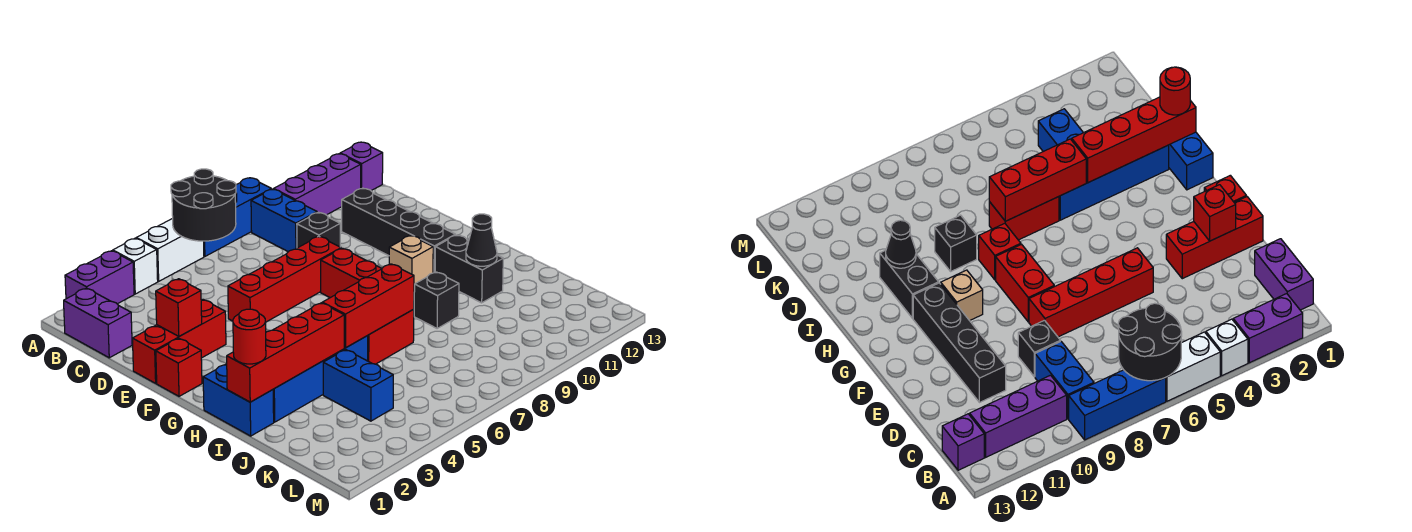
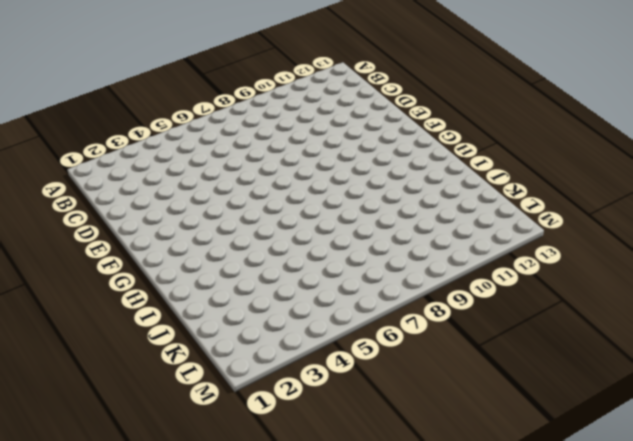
none -> purple brick A2:A3 level 1
none -> white brick A4 level 1
none -> white brick A5:A6 level 1

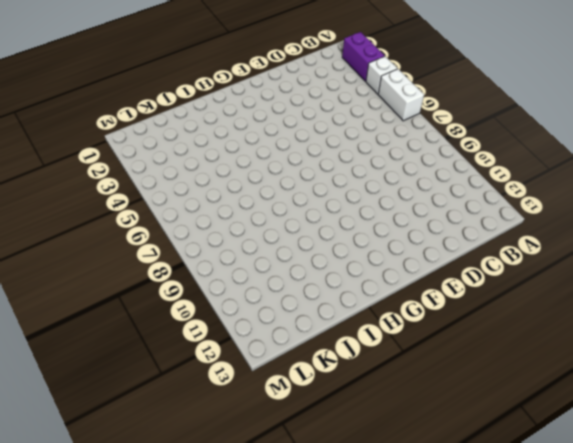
none -> blue brick A7:A9 level 1
none -> purple brick B1:C1 level 1
none -> blue brick B9:C9 level 1

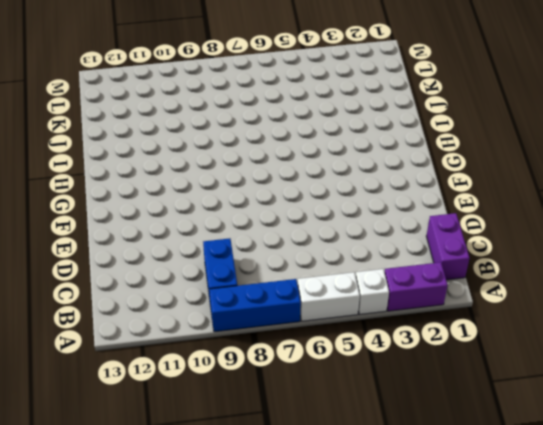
none -> purple brick B10:B12 level 1
none -> purple brick B13 level 1
none -> black brick D9 level 1

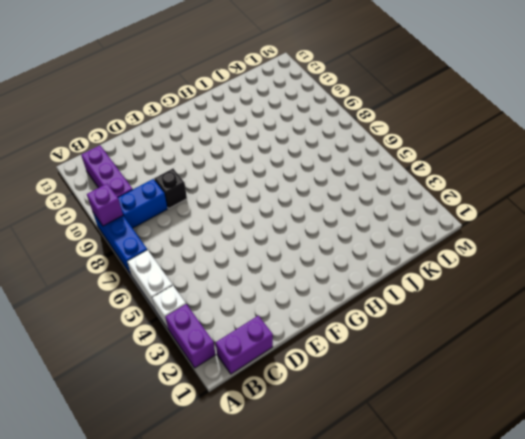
purple brick A9 level 2 -> purple brick B13 level 1
none -> black brick D11:G11 level 1
none -> red brick E1:E3 level 1
none -> red brick E5:E8 level 1

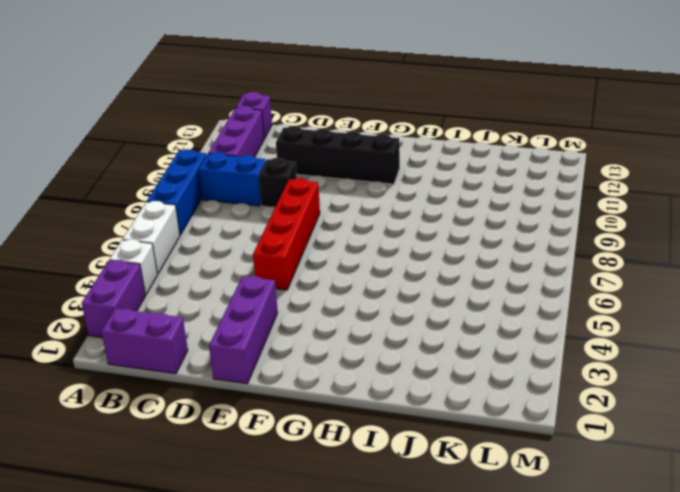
purple brick E1:E3 level 1 -> red brick E1:E3 level 1
none -> red brick F1 level 1
none -> red brick F8:G8 level 1
none -> tan brick G10 level 1

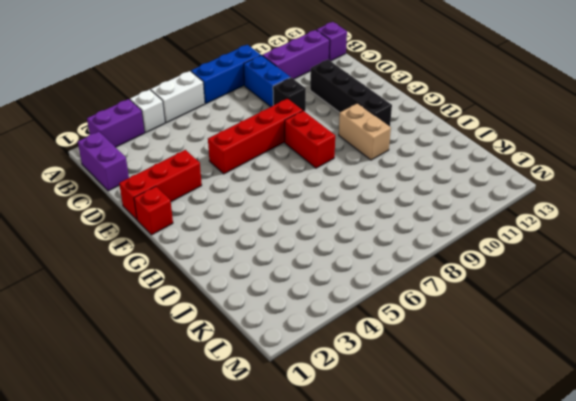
tan brick G10:H10 level 1 -> tan brick G10 level 1
none -> blue brick H1:I1 level 1
none -> red brick H8 level 1
none -> black brick H11:I11 level 1

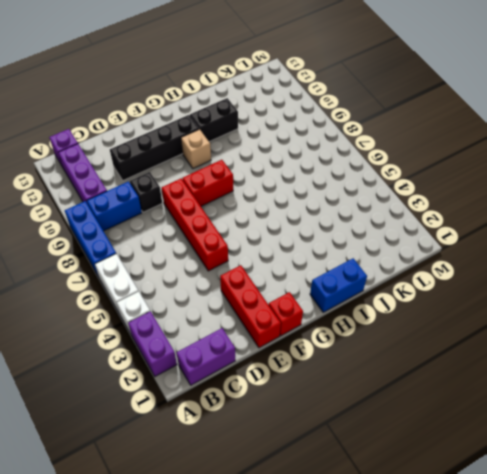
none -> red brick H8 level 1
none -> blue brick I2:I5 level 1
none -> red brick I6:I7 level 1

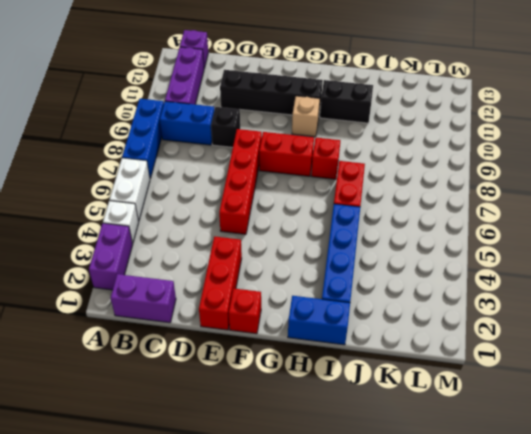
none -> black brick I9 level 1
none -> blue brick J4:K4 level 1
none -> black round brick A6:B7 level 2

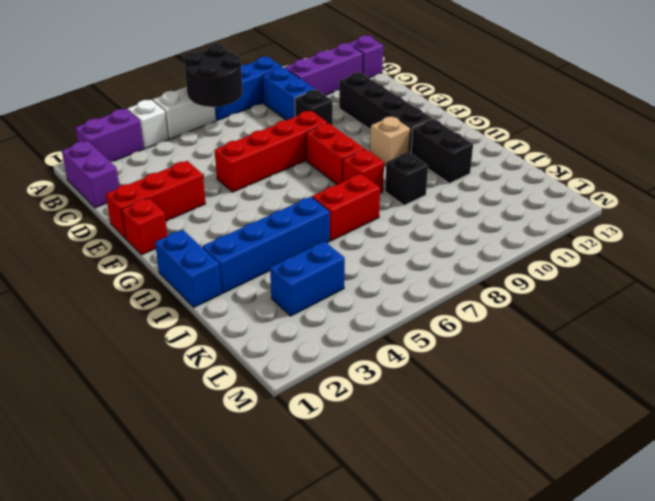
blue brick K3:K4 level 1 -> blue brick J4:K4 level 1
none -> red brick E2 level 2
none -> red brick I1:I4 level 2
none -> red brick I5:I7 level 2

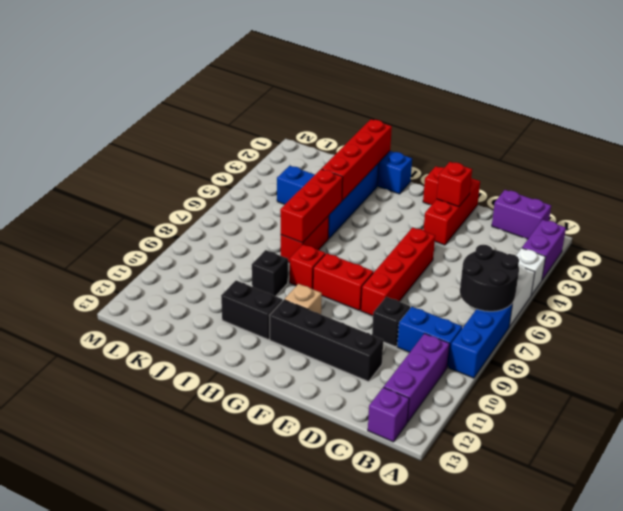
none -> black cone I11 level 2
none -> red round brick I1 level 3

